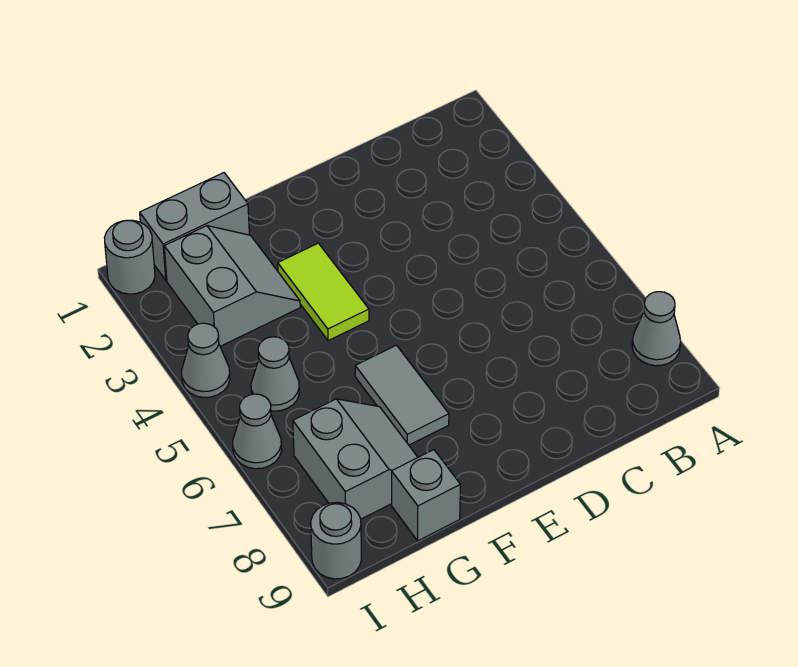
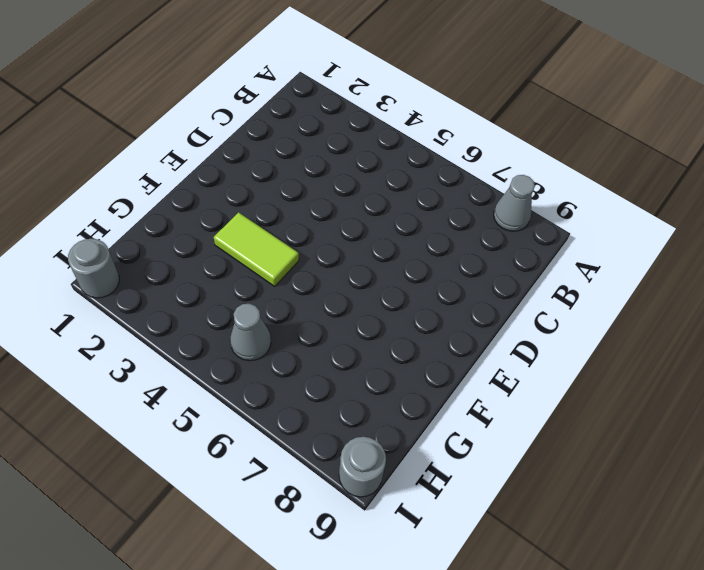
none -> grey tile F6:F7 level 1
none -> grey brick G1:H1 level 1
none -> grey slope G2:H3 level 1 top H

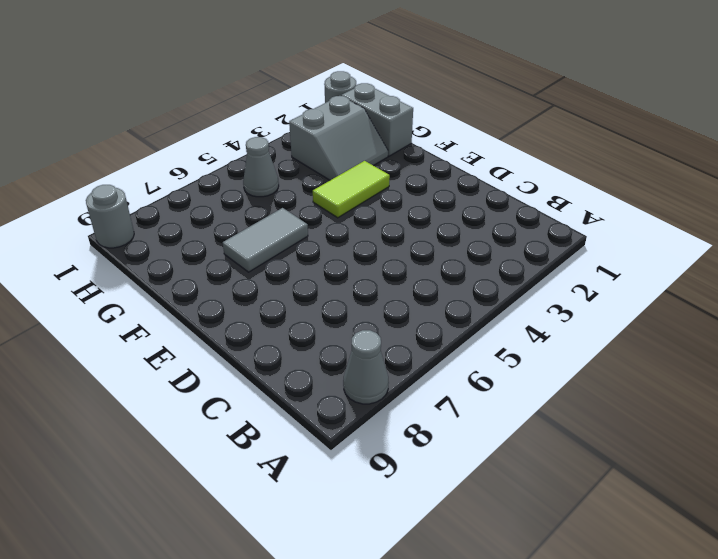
none -> grey slope G7:H8 level 1 top H
none -> grey brick G9 level 1
none -> grey cone I4 level 1

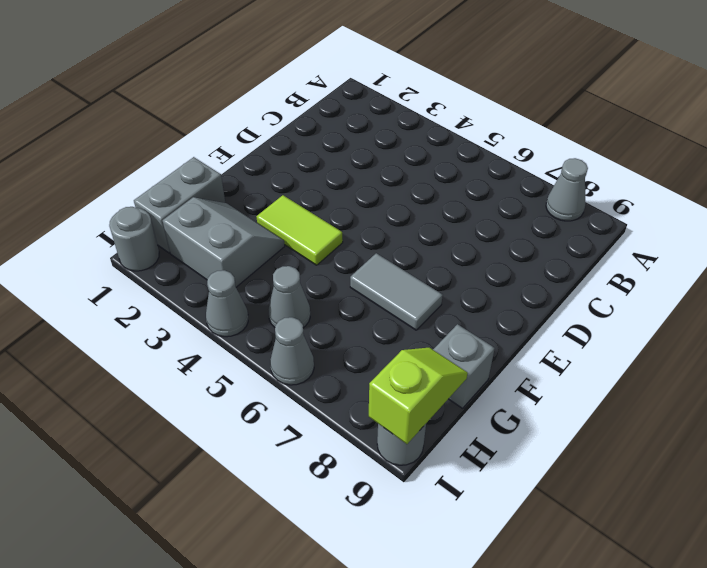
lime slope H9:I9 level 2 top I -> none
none -> grey slope G7:H8 level 1 top H

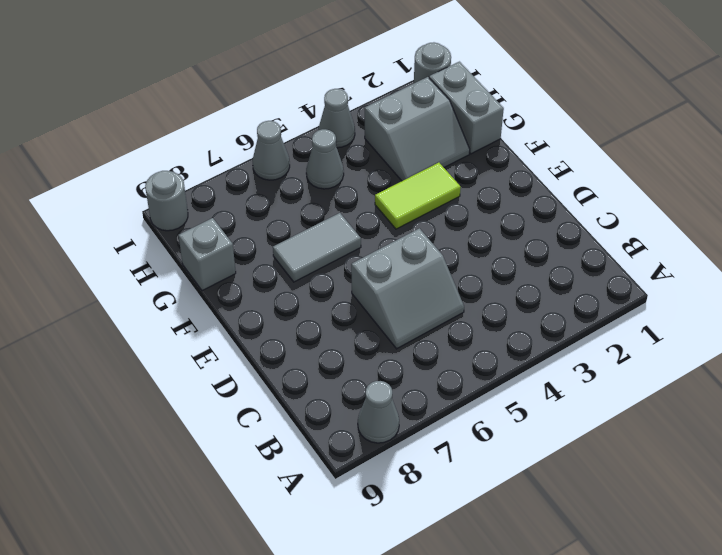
grey slope C5:D6 level 1 top D -> grey slope G7:H8 level 1 top H

